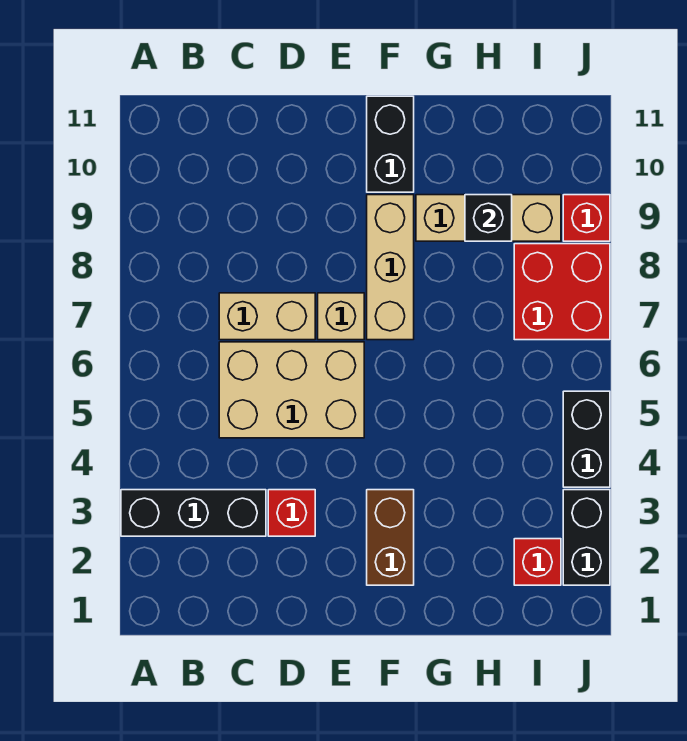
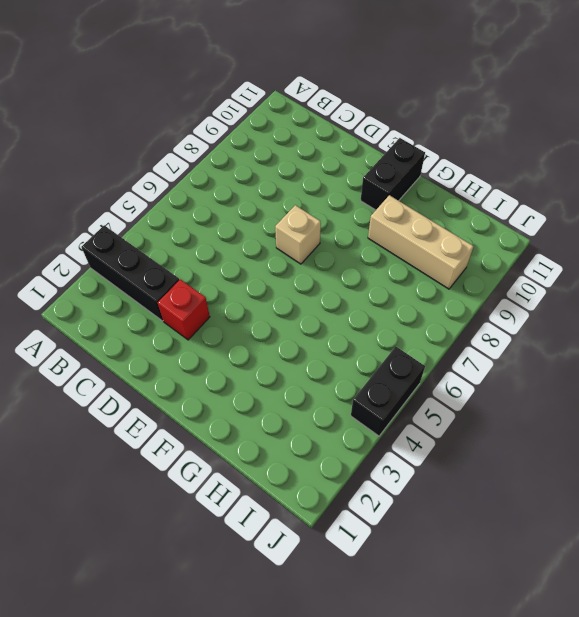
none -> tan brick C5:E6 level 1
none -> tan brick C7:D7 level 1
none -> brown brick F2:F3 level 1

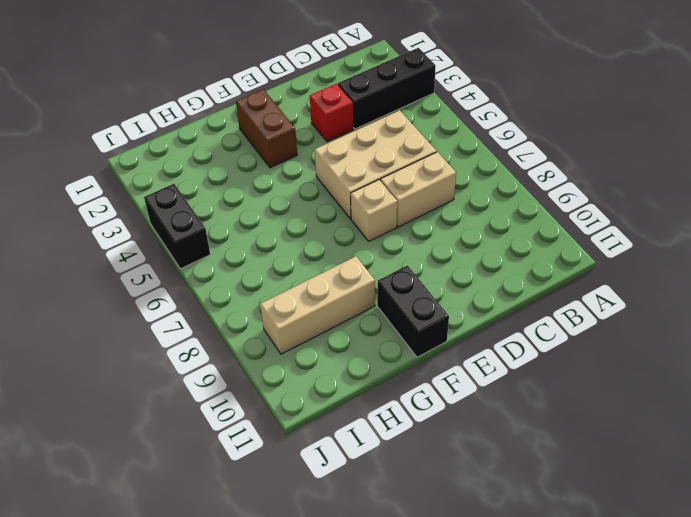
none -> tan brick F7:F9 level 1
none -> red brick I2 level 1
none -> red brick I7:J8 level 1

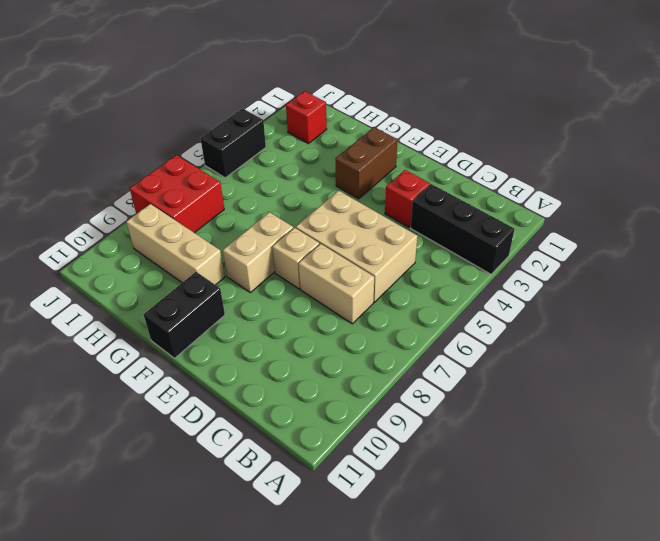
tan brick F7:F8 level 1 -> tan brick F7:F9 level 1
none -> black brick J2:J3 level 1
none -> red brick J9 level 1
none -> black brick H9 level 2

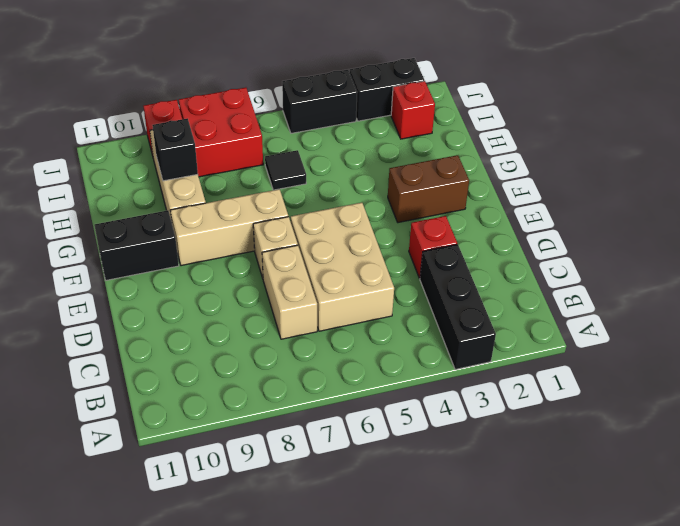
black tile H6 level 1 -> none

